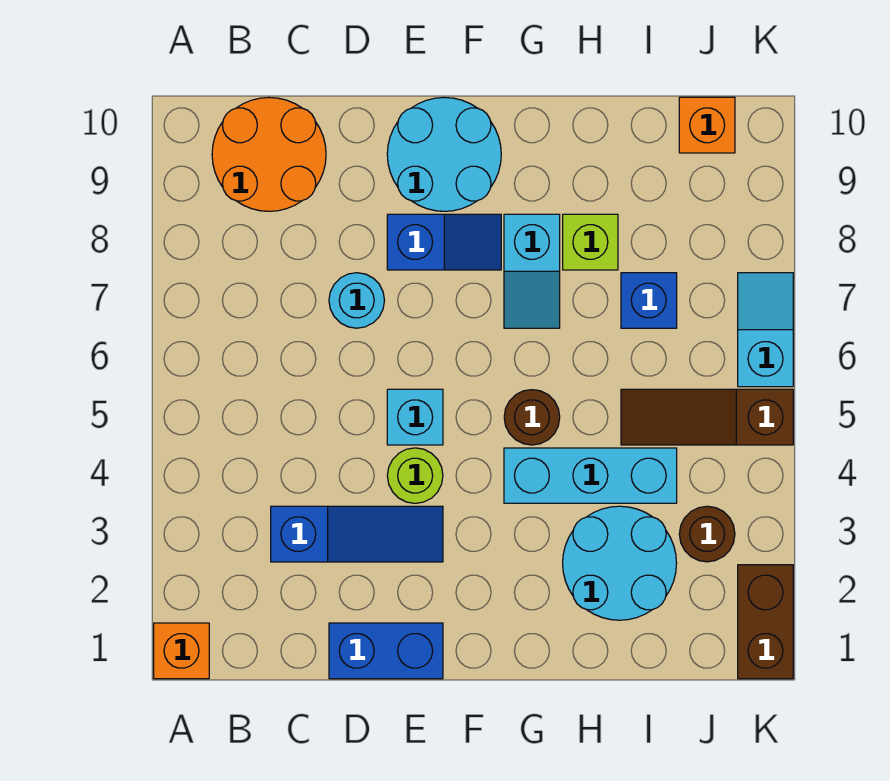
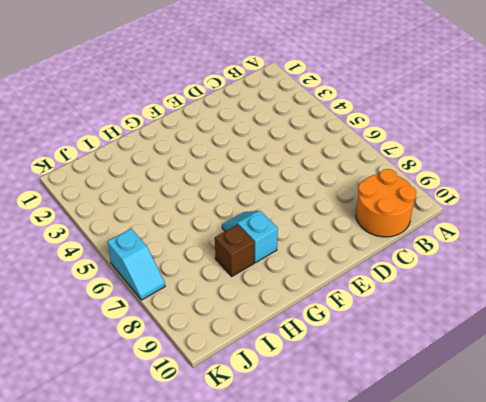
brown brick H8 level 1 -> lime brick H8 level 1
none -> orange brick A1 level 1
none -> blue slope C3:E3 level 1 top C
none -> blue brick D1:E1 level 1

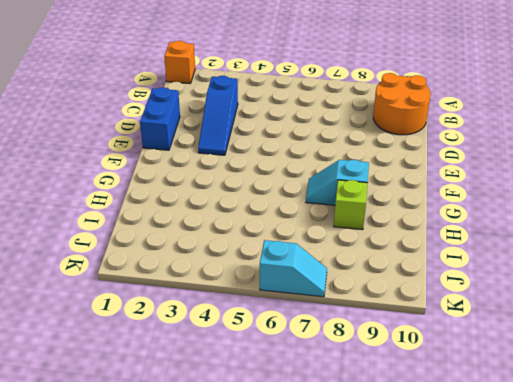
none -> cyan round brick D7 level 1
none -> lime round brick E4 level 1
none -> cyan brick E5 level 1

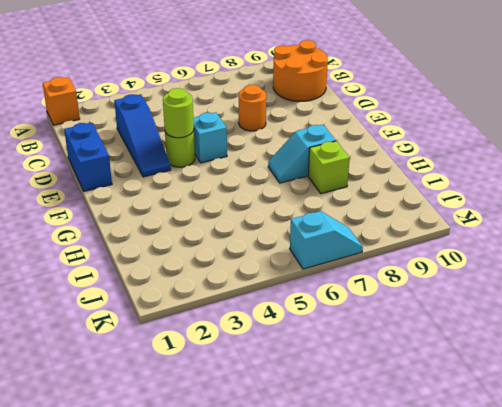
orange round brick D7 level 1 -> cyan round brick D7 level 1
lime round brick E4 level 2 -> none
none -> blue slope E8:F8 level 1 top E
none -> cyan round brick E9:F10 level 1
none -> cyan brick G4:I4 level 1

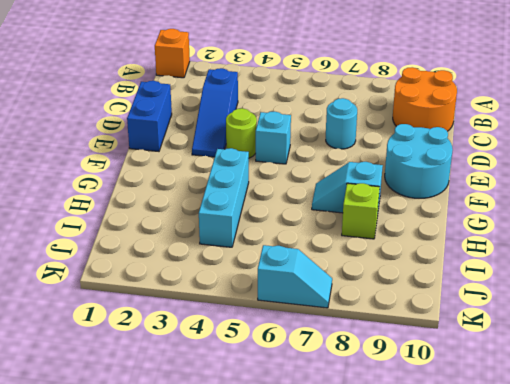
none -> blue slope E8:F8 level 1 top E
none -> brown round brick G5 level 1
none -> cyan round brick H2:I3 level 1

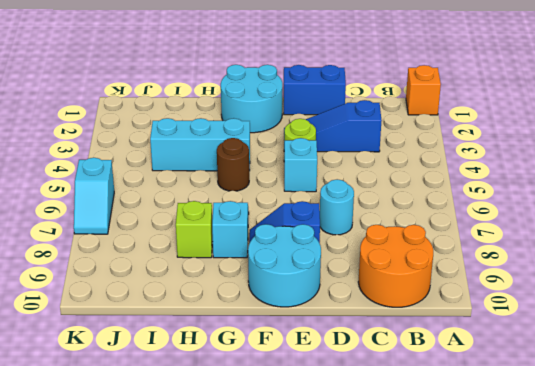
cyan round brick F1:G2 level 1 -> cyan round brick H2:I3 level 1
none -> brown slope I5:K5 level 1 top K
none -> blue brick I7 level 1
none -> brown round brick J3 level 1

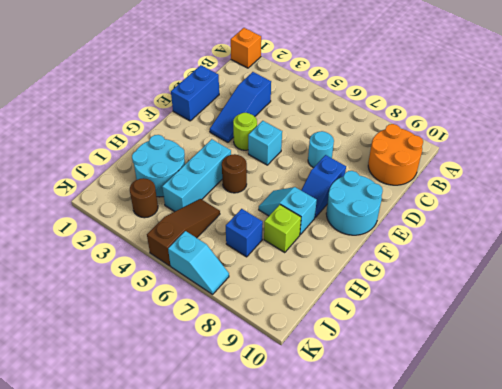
none -> orange brick J10 level 1
none -> brown brick K1:K2 level 1

